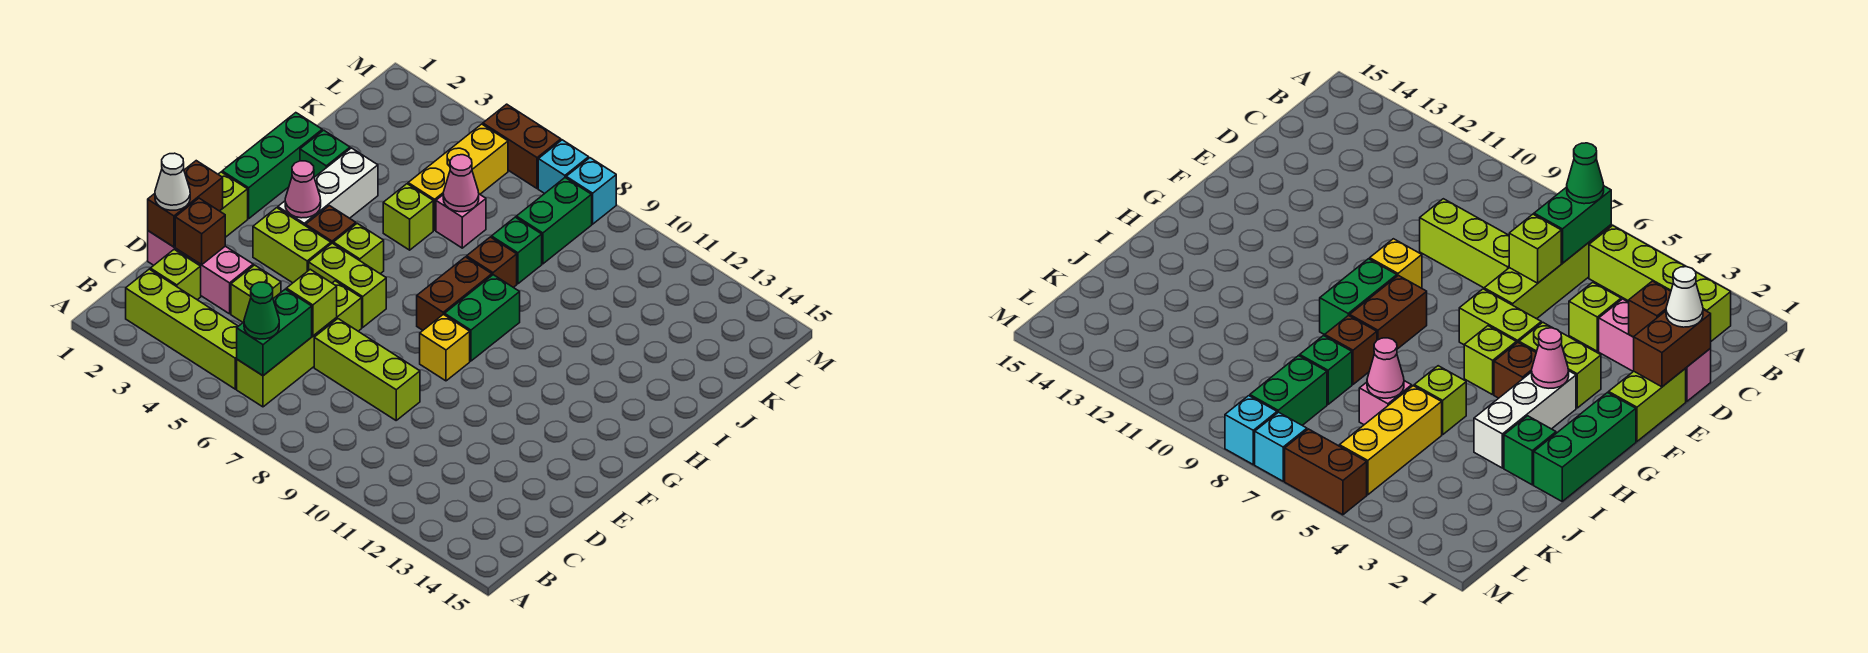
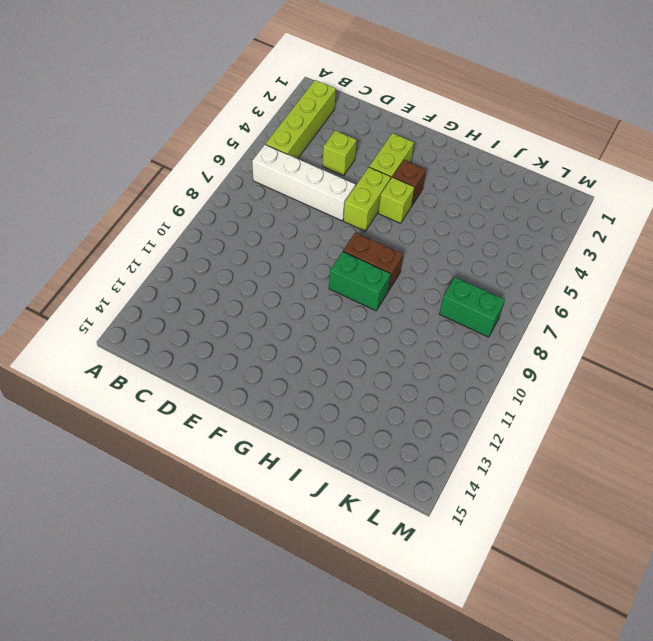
white brick B6:E6 level 1 -> lime brick B6:E6 level 1
none -> lime brick C2 level 1
none -> pink brick D1:D3 level 1
none -> lime brick D7:D9 level 1
none -> lime brick E1:F1 level 1

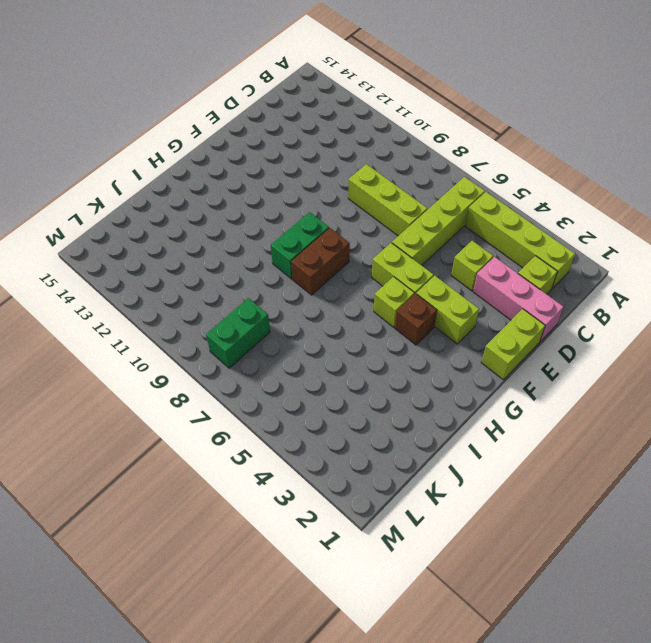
none -> yellow brick F9 level 1
none -> green brick G1:I1 level 1
none -> white brick G3:I3 level 1
none -> green brick I2 level 1

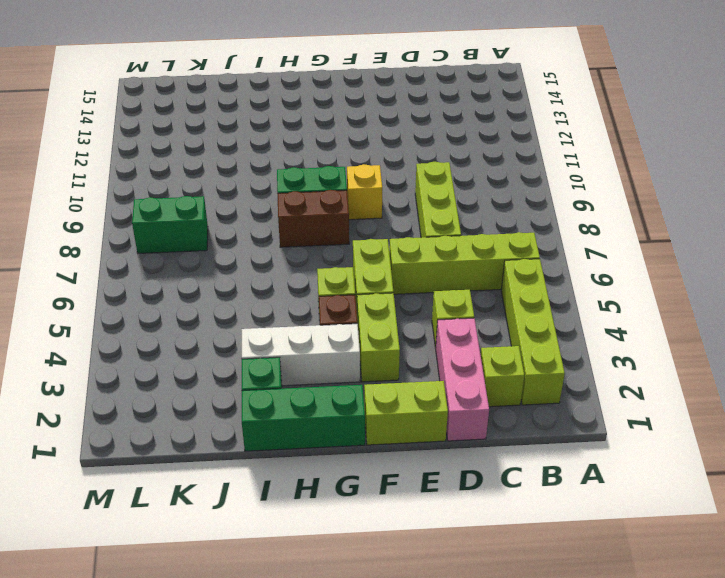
none -> lime brick I5 level 1
none -> brown brick I8 level 1
none -> yellow brick J5:L5 level 1
none -> pink brick J6 level 1

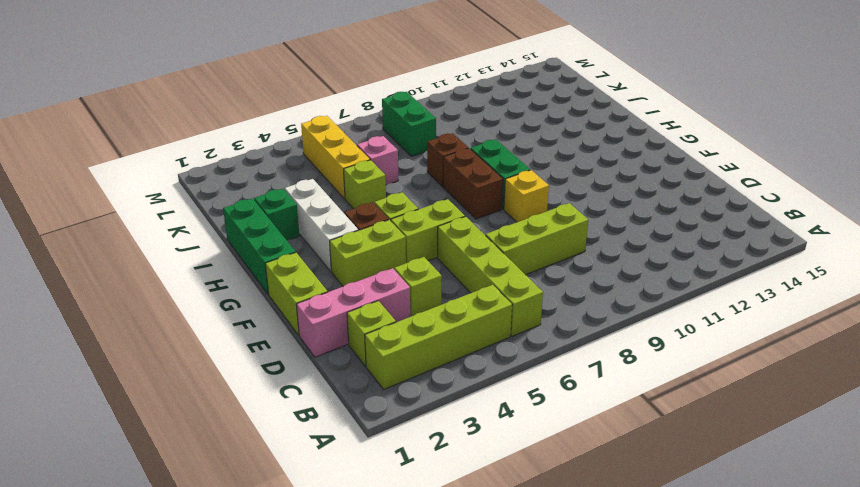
none -> green brick J8 level 1
none -> brown brick M5:M6 level 1
none -> cyan brick M7 level 1
none -> cyan brick M8 level 1

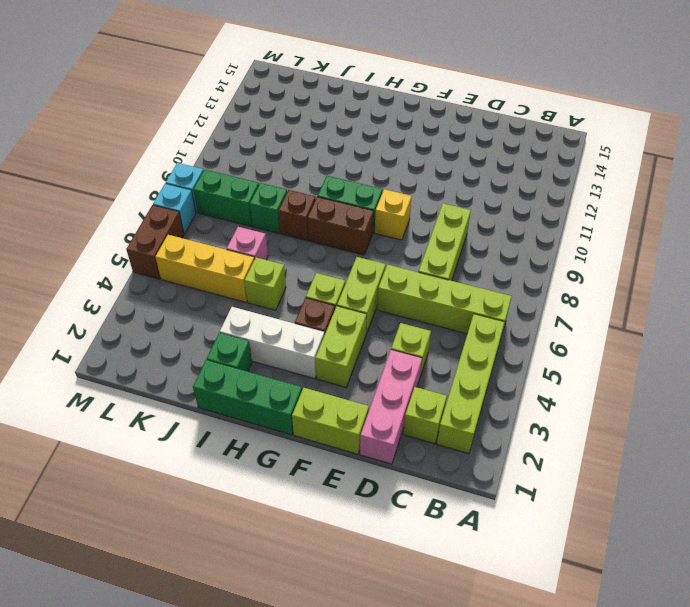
none -> green brick B6:C6 level 2
none -> brown brick D1:E1 level 2
none -> brown brick D2 level 2
none -> lime brick D6 level 2

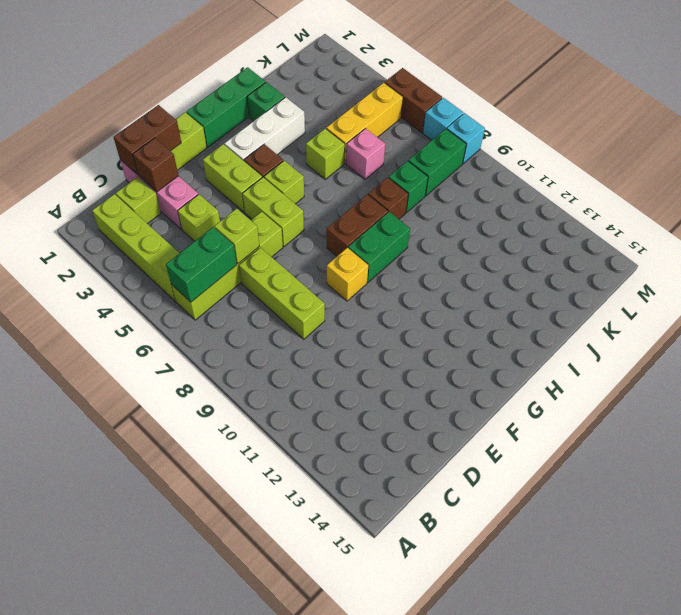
none -> pink cone G3 level 2
none -> pink cone J6 level 2
none -> green cone B6 level 3
none -> white cone D1 level 3

